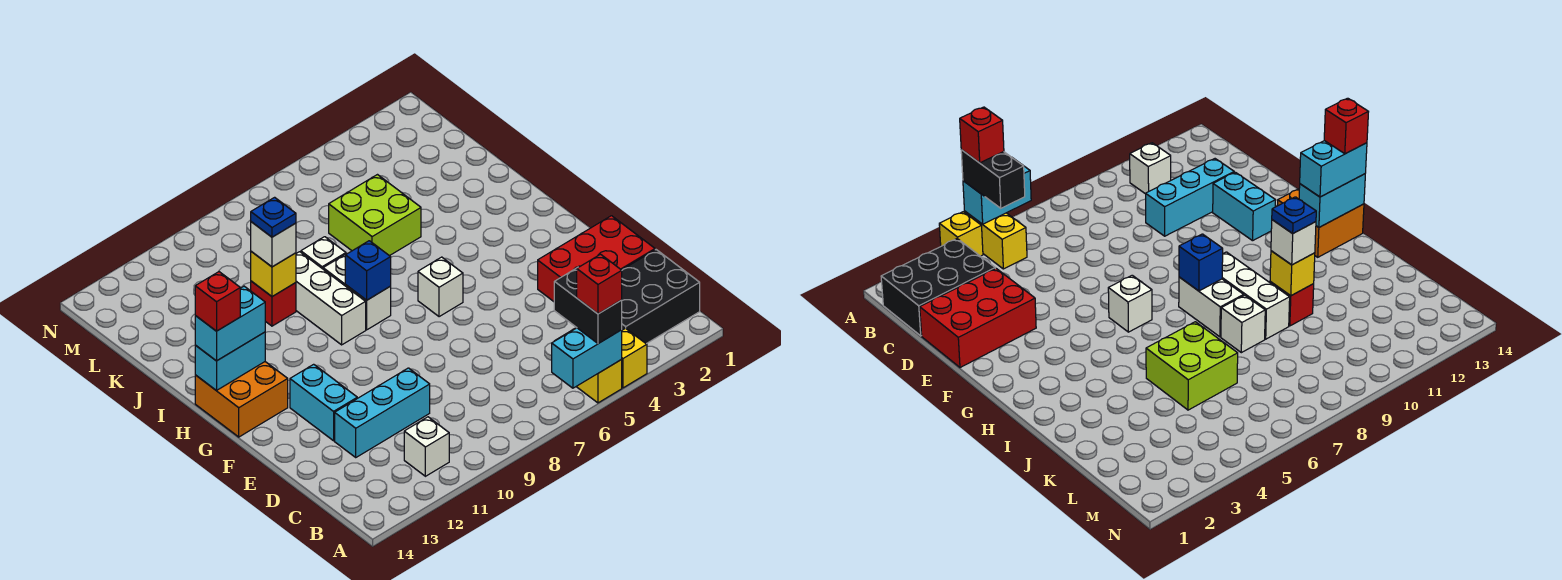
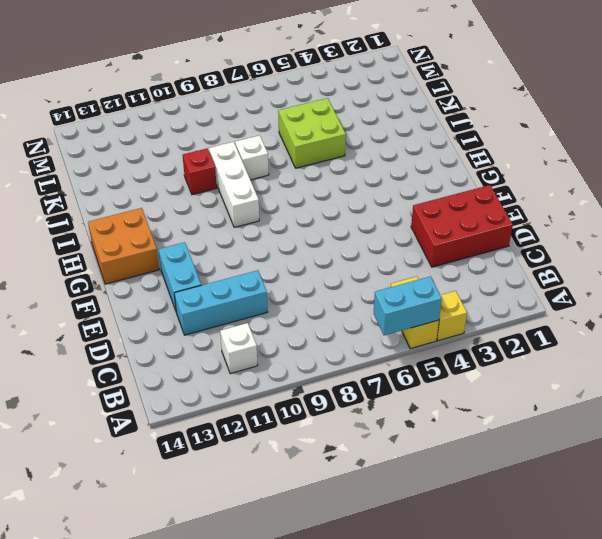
none -> black brick B1:C3 level 1
none -> white brick G6 level 1
none -> white brick H8:I8 level 1

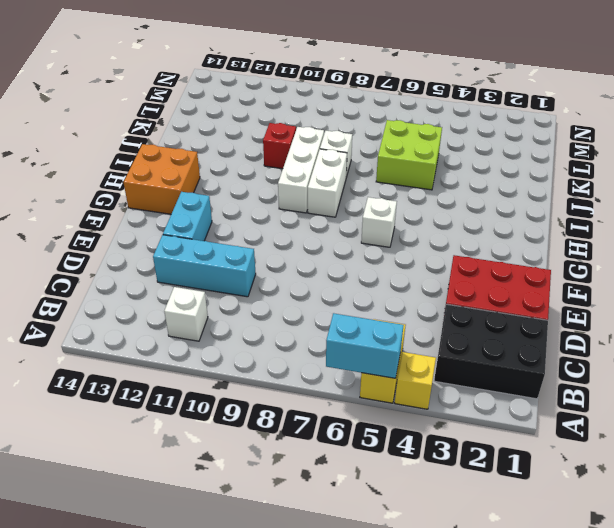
none -> blue brick H8 level 2
none -> cyan brick H13:H14 level 2
none -> yellow brick J10 level 2

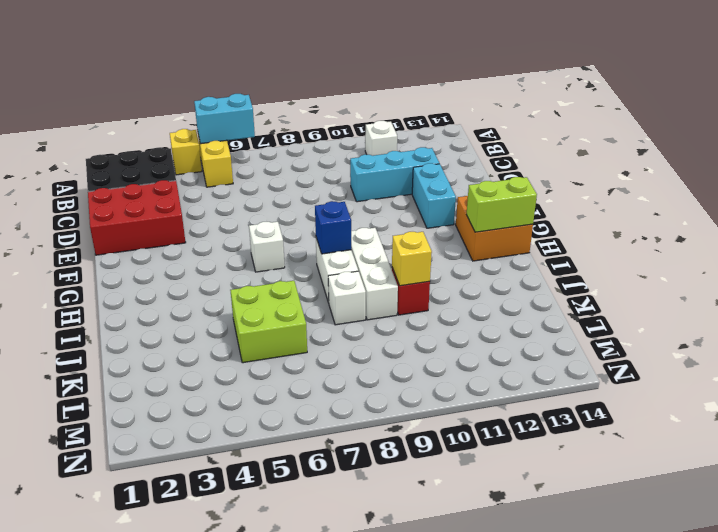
lime brick H13:H14 level 2 -> cyan brick H13:H14 level 2
none -> black brick A5:B5 level 3
none -> cyan brick H13:H14 level 3
none -> white brick J10 level 3

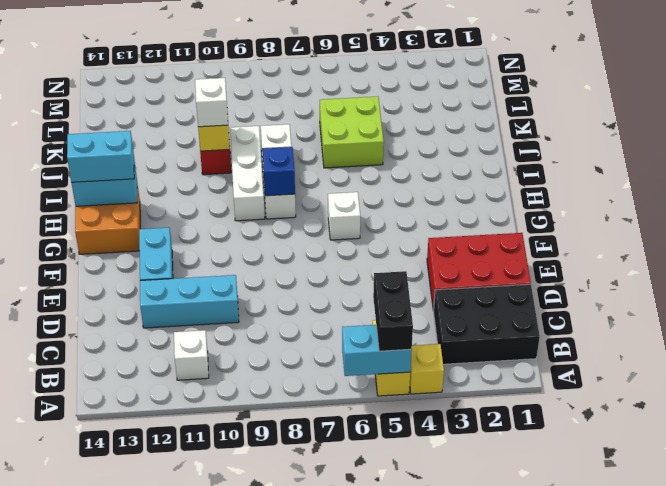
none -> red brick A5 level 4
none -> red brick H14 level 4
none -> blue plate J10 level 4

